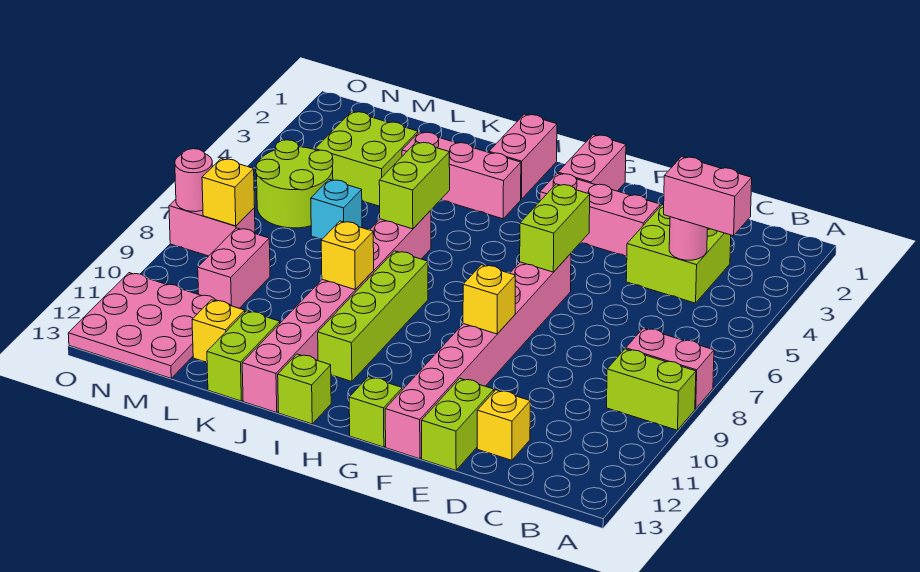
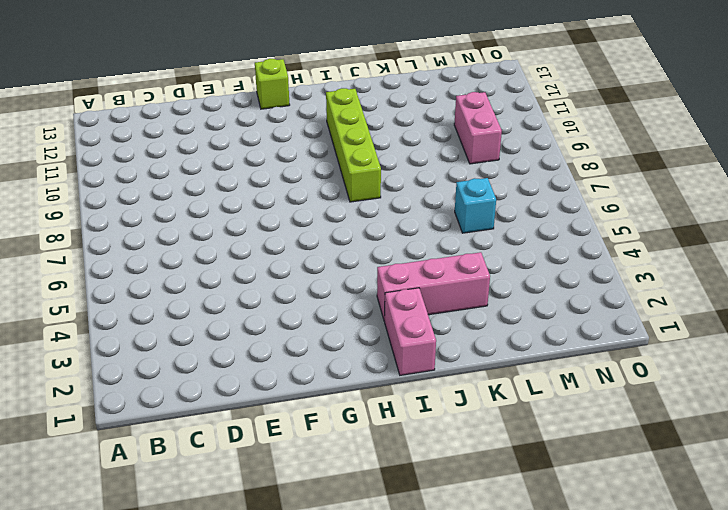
none -> pink brick A8:B8 level 1
none -> lime brick A9:B9 level 1
none -> lime brick C3:D4 level 1
none -> yellow brick D12 level 1

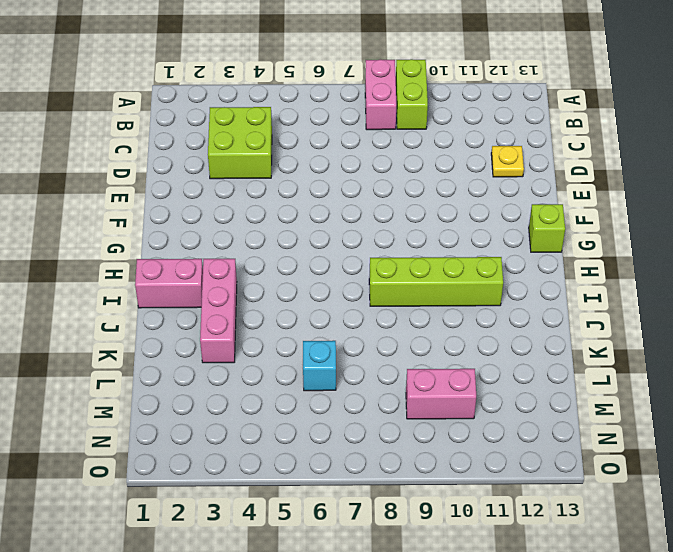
yellow plate D12 level 1 -> yellow brick D12 level 1
none -> pink brick E3:G3 level 1
none -> lime brick E12:E13 level 1
none -> pink brick F6:F13 level 1
none -> pink brick G1:G2 level 1

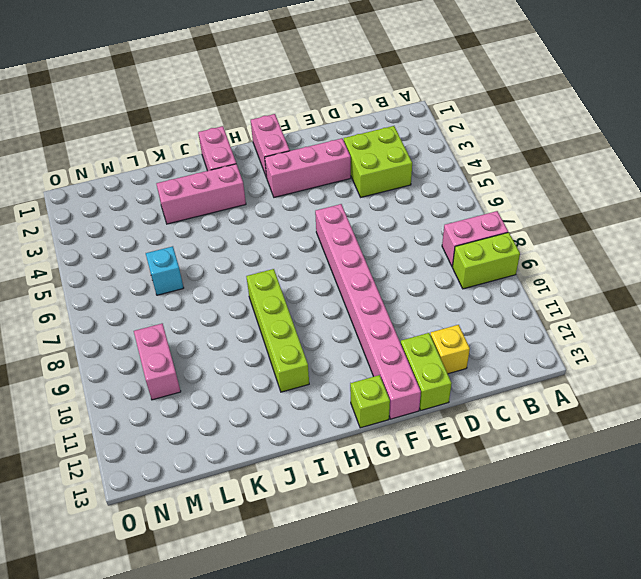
none -> lime brick I13 level 1
none -> pink brick J6:J13 level 1
none -> lime brick K12:K13 level 1
none -> lime brick L3:M4 level 1

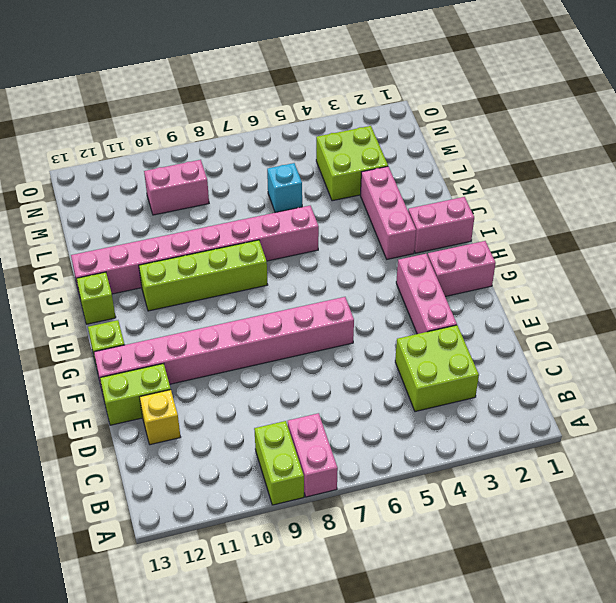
none -> lime brick K12:K13 level 1
none -> yellow brick L12 level 1
none -> lime round brick M5:N6 level 1
none -> pink plate M11:O13 level 1

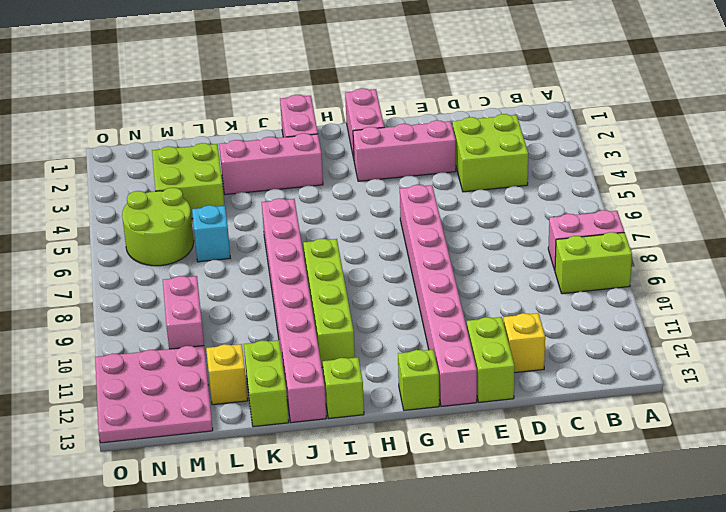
none -> pink brick N8:O8 level 1
none -> pink round brick C4 level 2
none -> lime brick F5:F6 level 2
none -> yellow brick F9 level 2

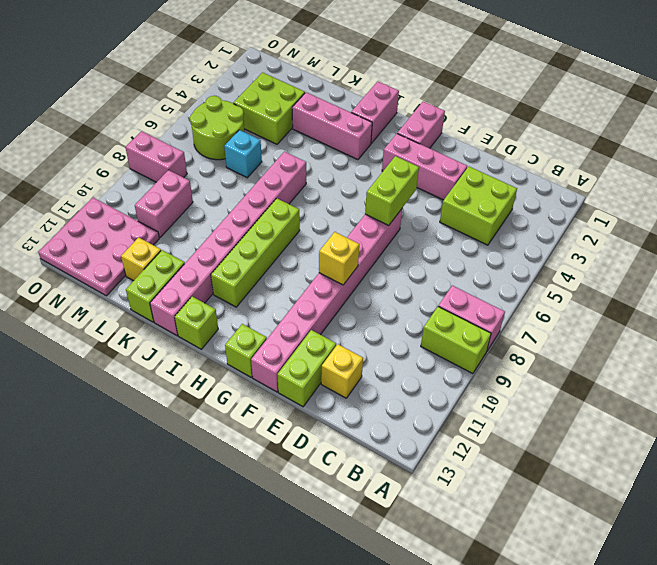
none -> pink round brick C4 level 2
none -> lime brick J5:J6 level 2
none -> yellow brick J9 level 2
none -> yellow brick N8 level 2

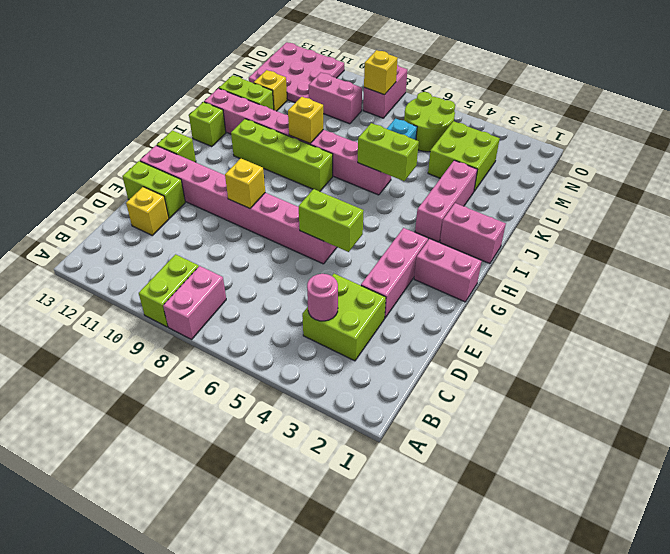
none -> pink round brick O8 level 2
none -> pink brick B4:C4 level 3

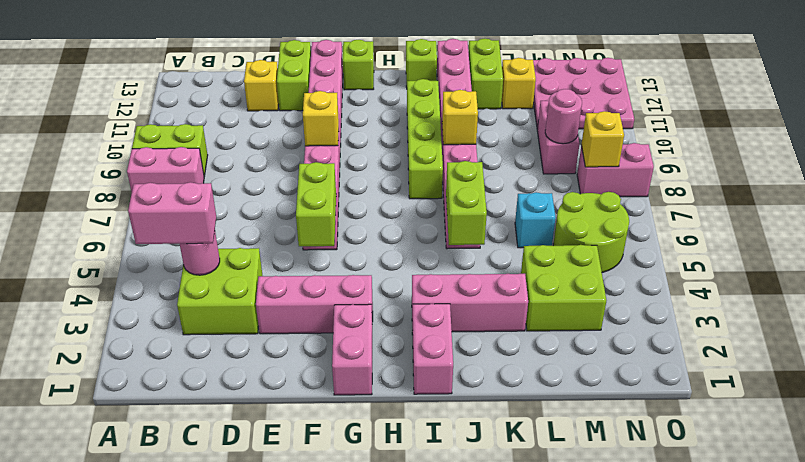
pink round brick M9 level 2 -> pink round brick O8 level 2

